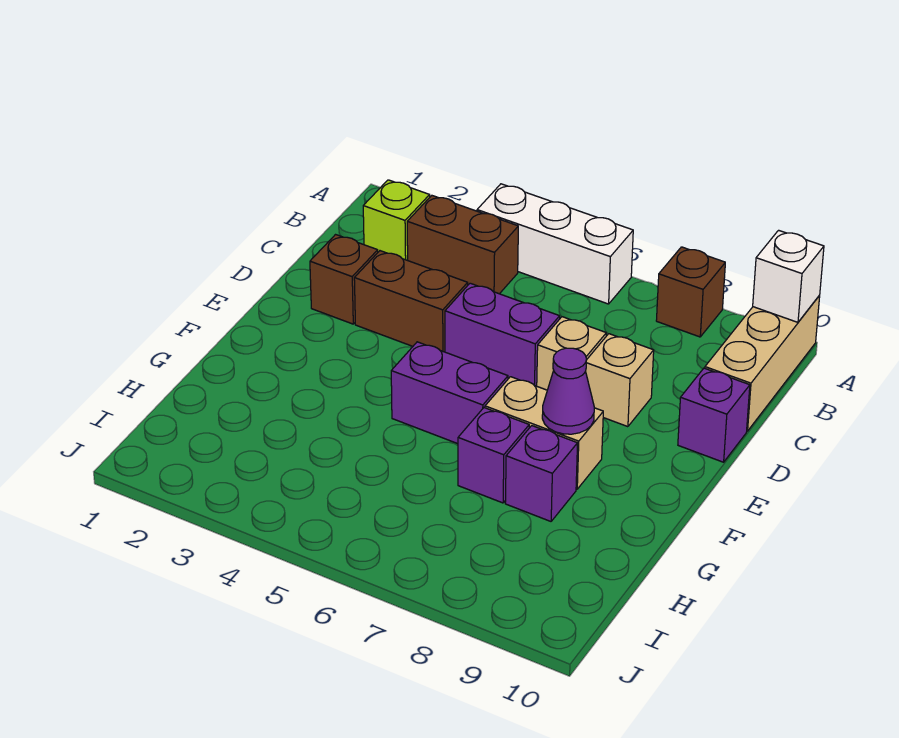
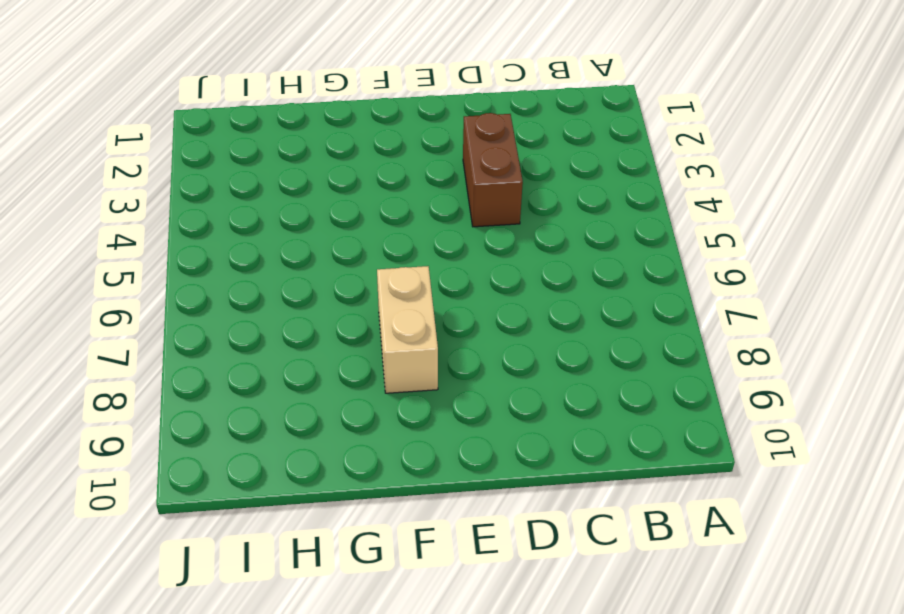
none -> white brick A4:A6 level 1
none -> brown brick A8 level 1
none -> tan brick A10:C10 level 1

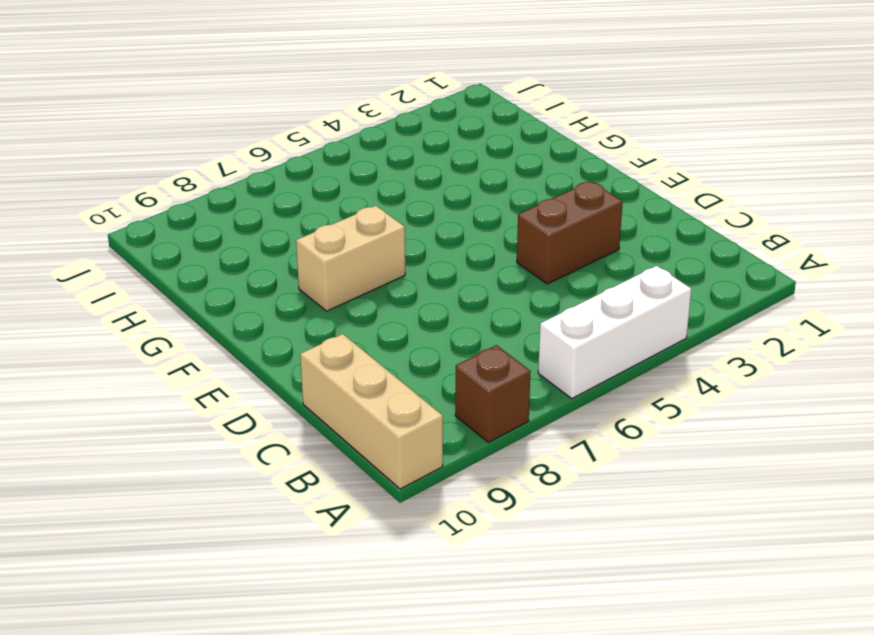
none -> lime brick B2 level 1
none -> brown brick B3:B4 level 1
none -> brown brick D2 level 1

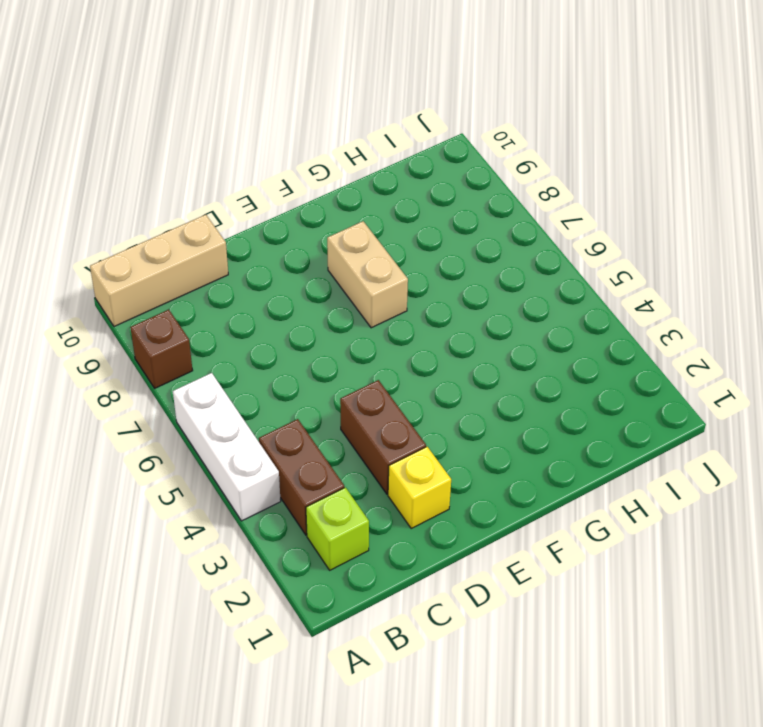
yellow brick D2 level 1 -> brown brick D2 level 1
none -> purple brick D5:D6 level 1
none -> tan brick D7 level 1
none -> tan brick D8 level 1

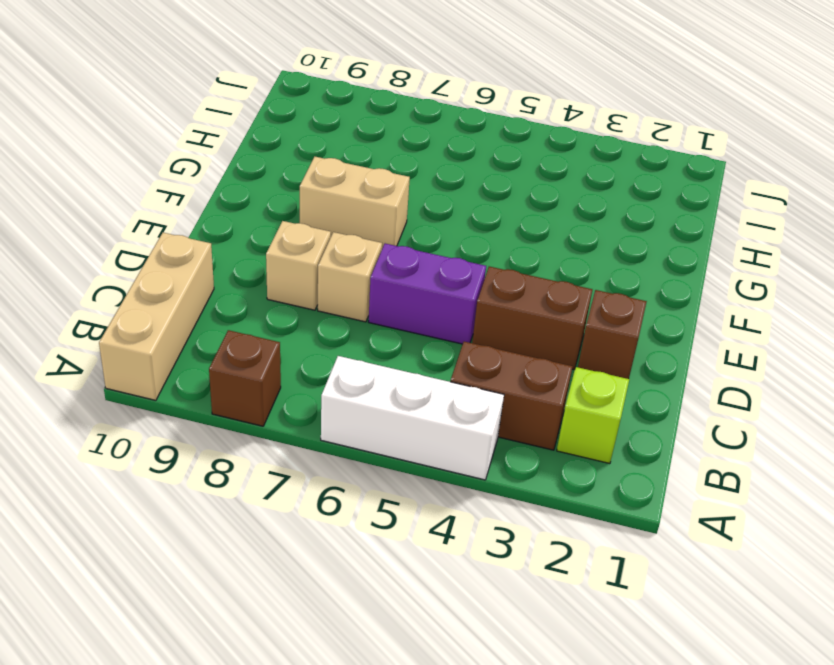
none -> purple brick D10 level 1
none -> purple brick F5:F6 level 1
none -> purple brick G7 level 1

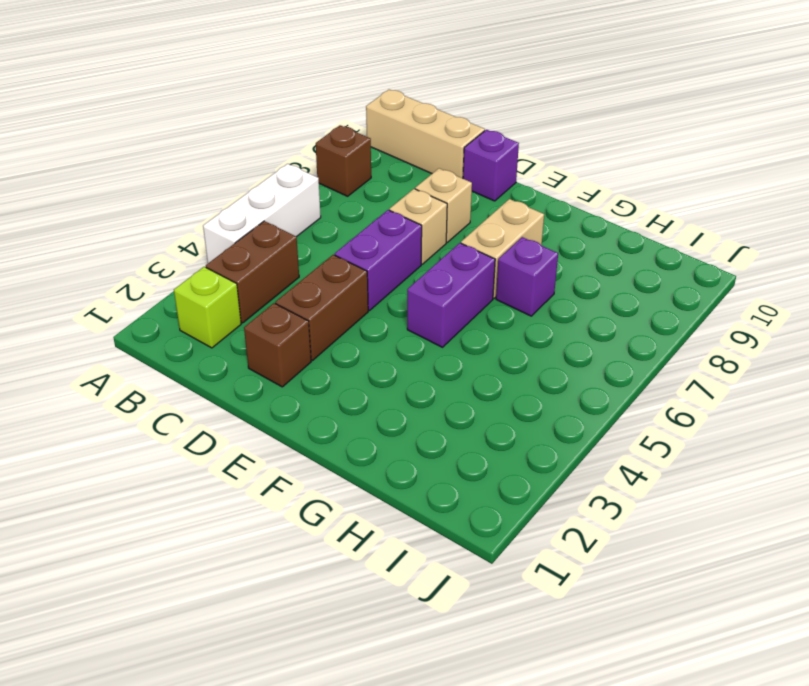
none -> purple brick G8 level 1
none -> white brick A10 level 2
none -> purple cone F8 level 2

